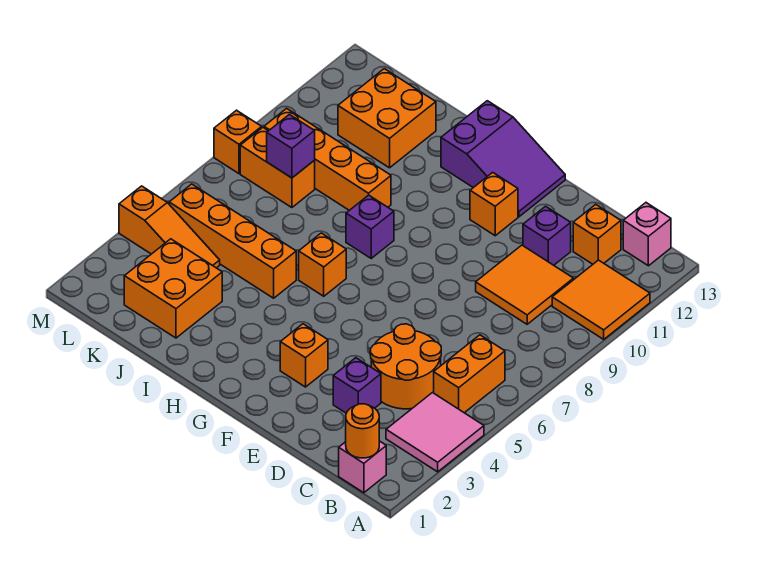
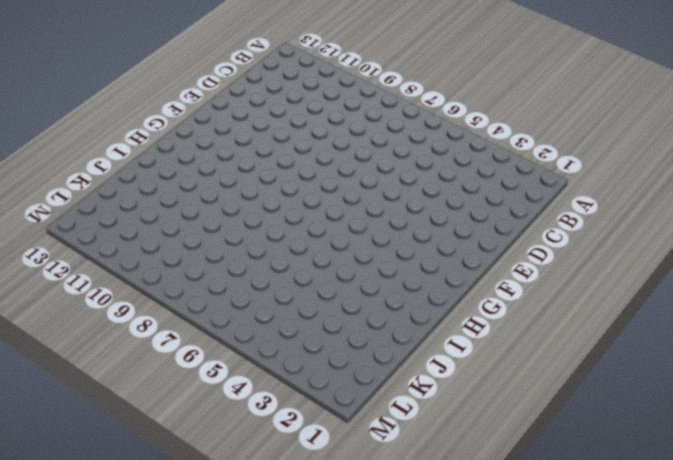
none -> pink tile A3:B4 level 1
none -> orange tile A10:B11 level 1
none -> pink brick B1 level 1

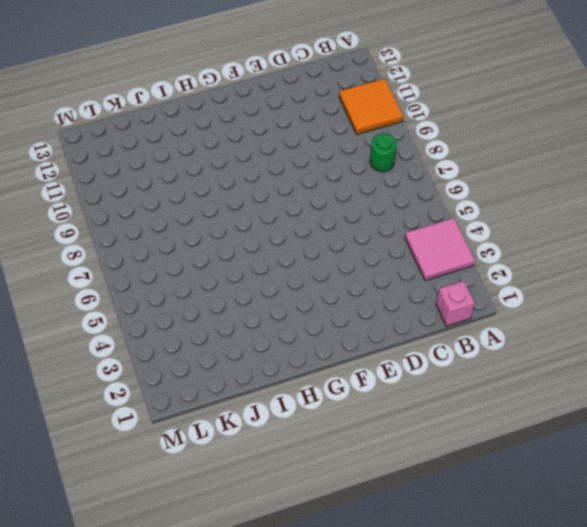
green round brick B8 level 1 -> none
none -> orange brick B5:B6 level 1
none -> pink brick B13 level 1
none -> orange round brick C4:D5 level 1

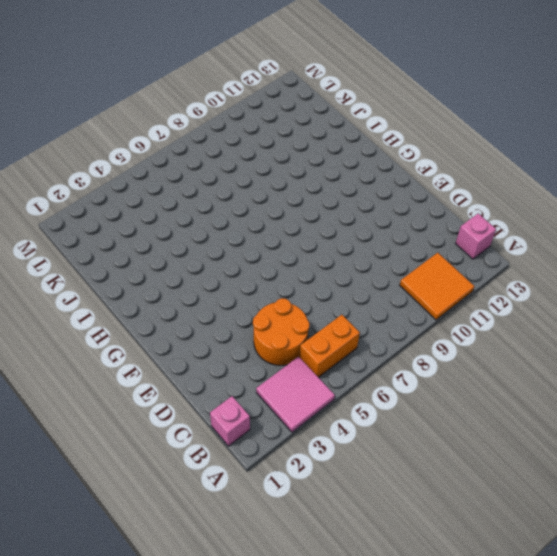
none -> orange tile C9:D10 level 1
none -> orange brick C12 level 1
none -> purple brick D3 level 1

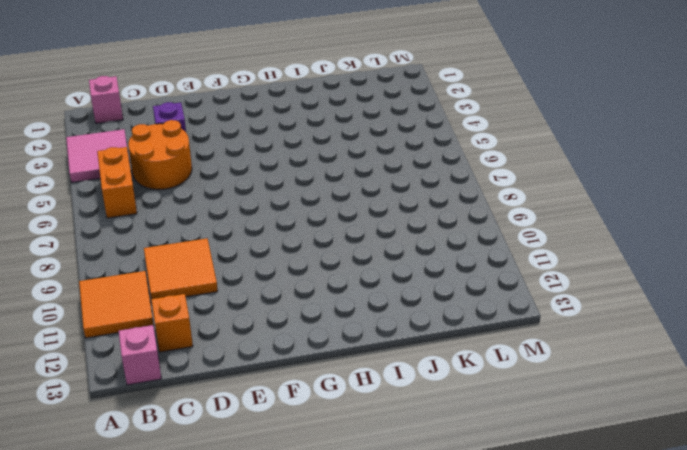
none -> purple brick D11 level 1
none -> orange brick F3 level 1
none -> orange brick F11 level 1

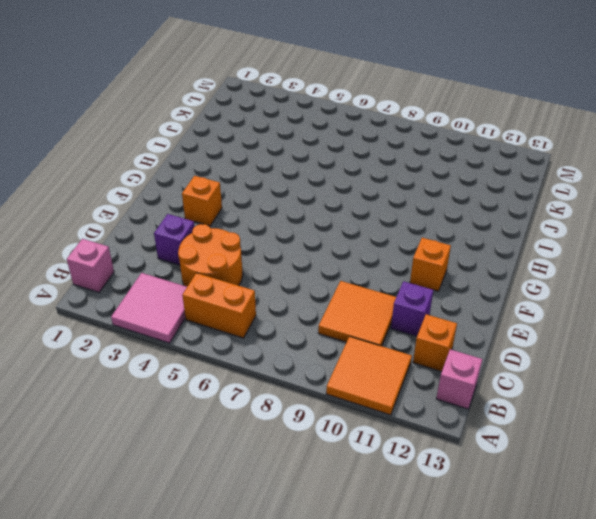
none -> purple slope F12:H13 level 1 top H
none -> orange brick H6 level 1
none -> purple brick H8 level 1

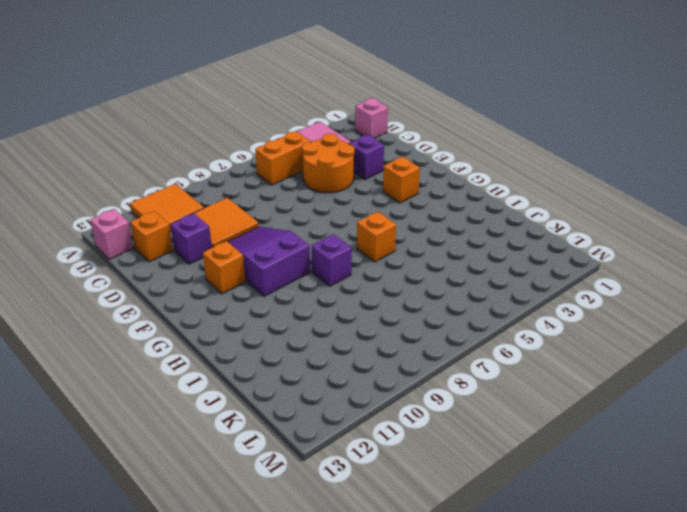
purple slope E9:G10 level 1 top G -> purple slope F12:H13 level 1 top H
none -> orange brick I5:L5 level 1
none -> orange brick I9:L9 level 1
none -> orange brick J2:K3 level 1

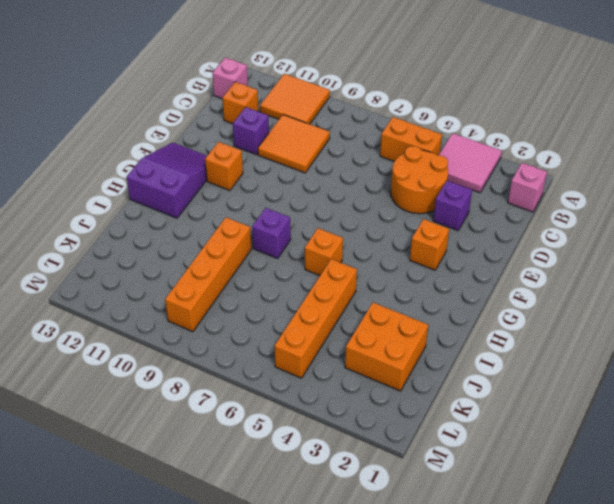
none -> orange brick J11:K12 level 1
none -> orange slope K4:M4 level 1 top M
none -> orange brick K8:L8 level 1

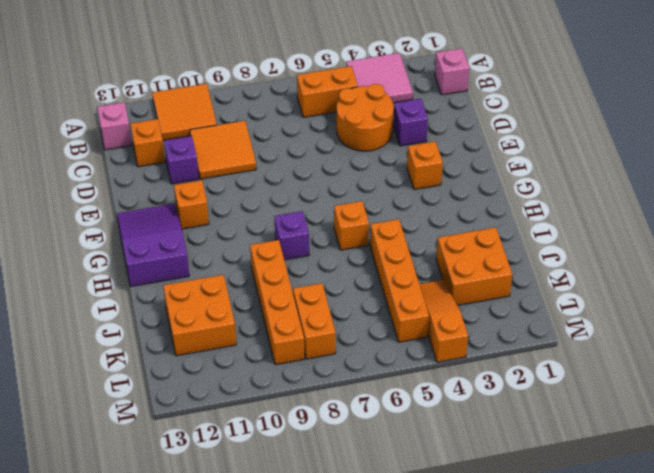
none -> orange brick M8 level 1
none -> orange round brick B1 level 2
none -> purple brick K8 level 2

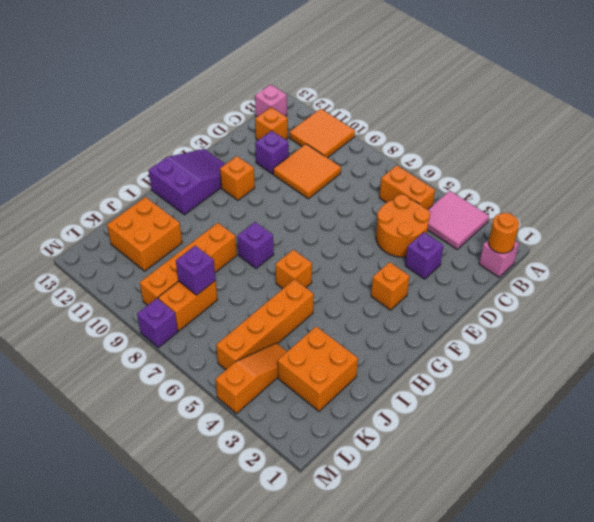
purple brick M8 level 1 -> orange brick M8 level 1

